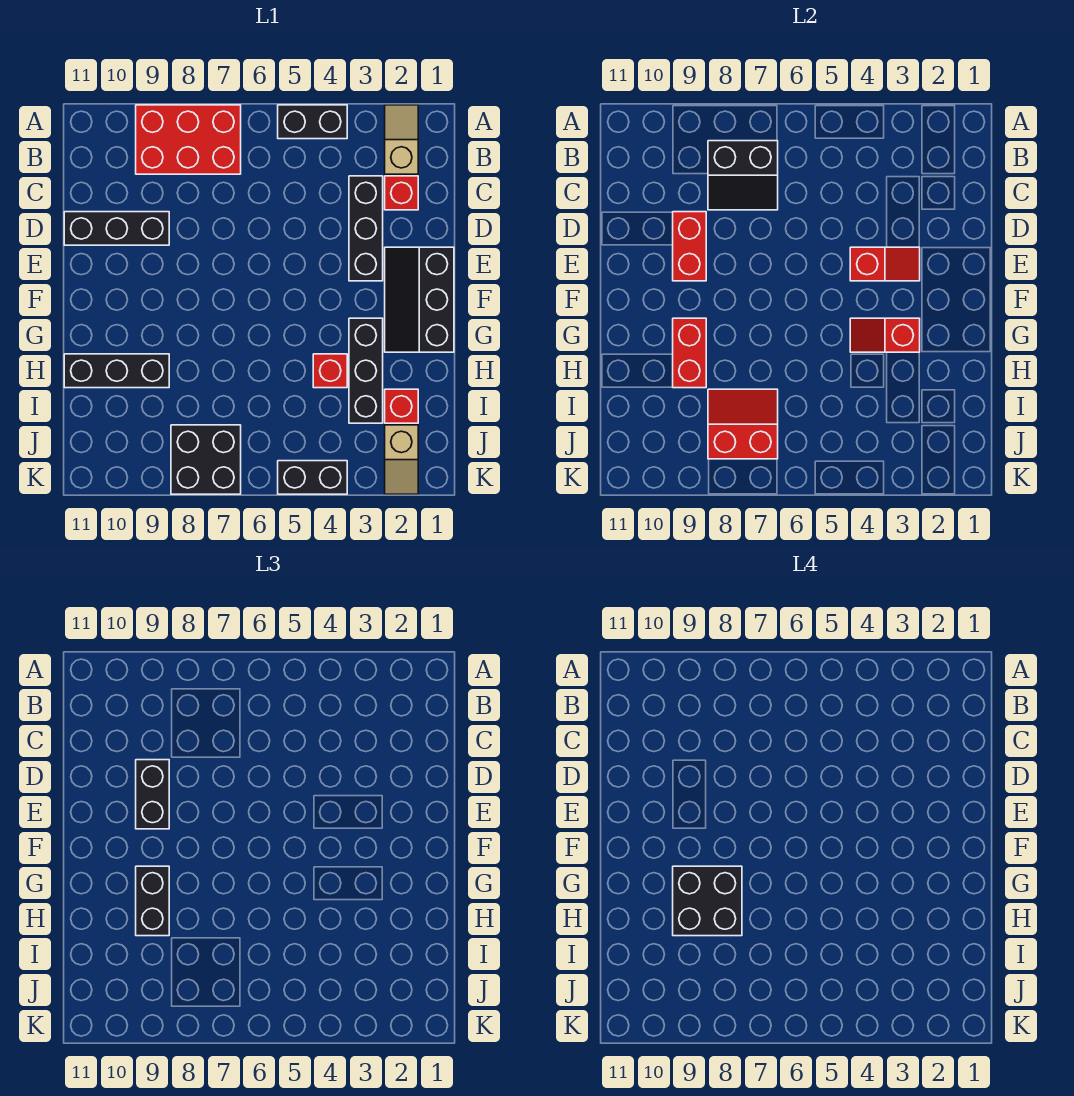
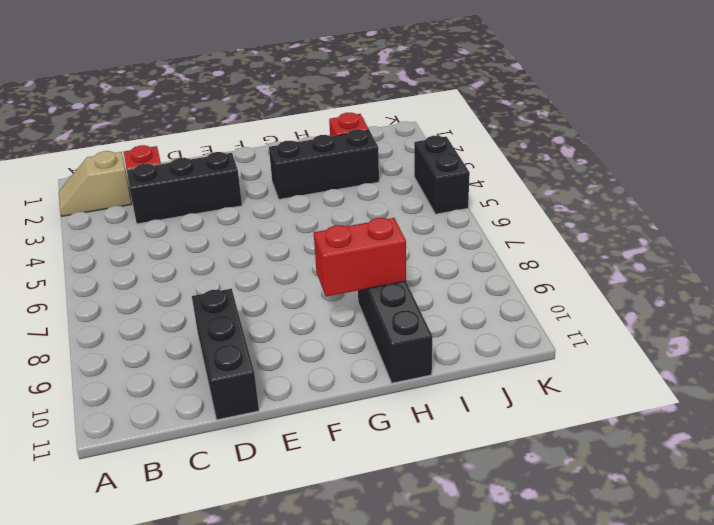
none -> black brick A4:A5 level 1
none -> red brick A7:B9 level 1
none -> black slope E1:G2 level 1 top 1

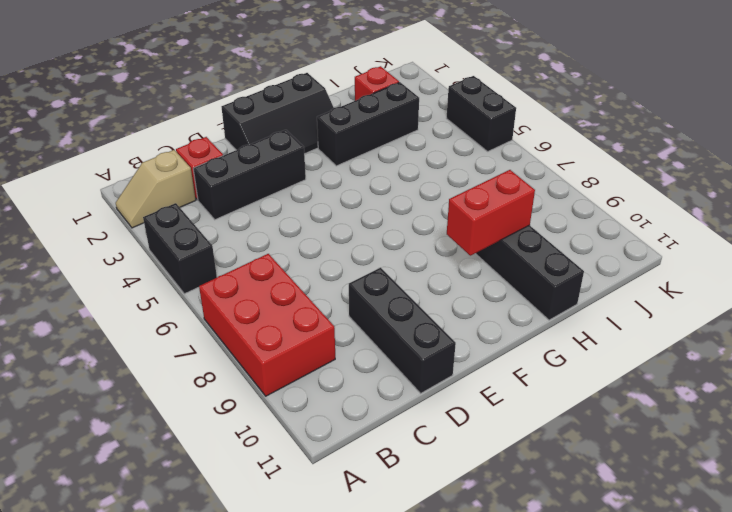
none -> red brick H4 level 1
none -> tan slope J2:K2 level 1 top J
none -> black brick J7:K8 level 1

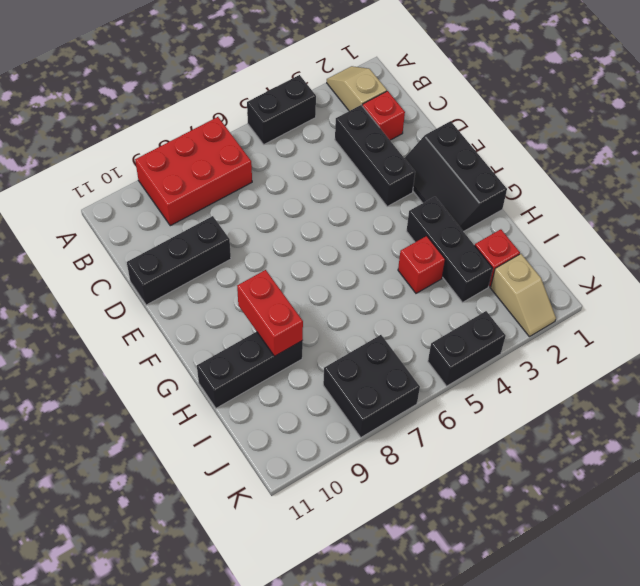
none -> black slope B7:C8 level 2 top B
none -> red brick D9:E9 level 2
none -> red slope E3:E4 level 2 top 4

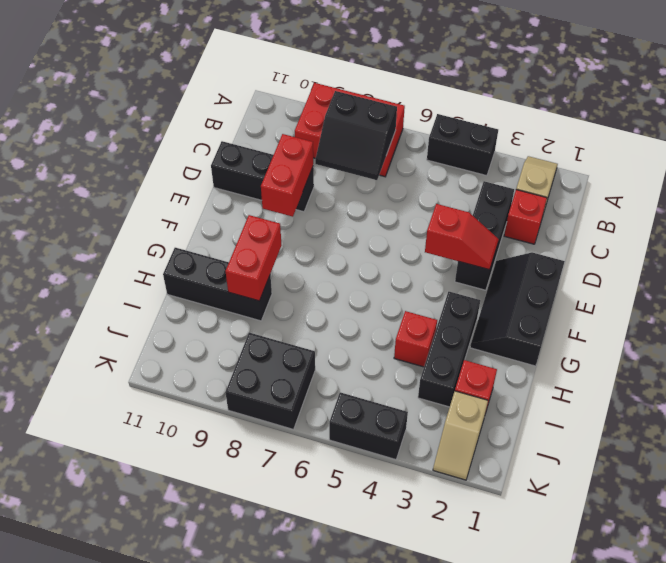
none -> red slope G3:G4 level 2 top 3
none -> red slope I7:J8 level 2 top J
none -> black brick D9:E9 level 3

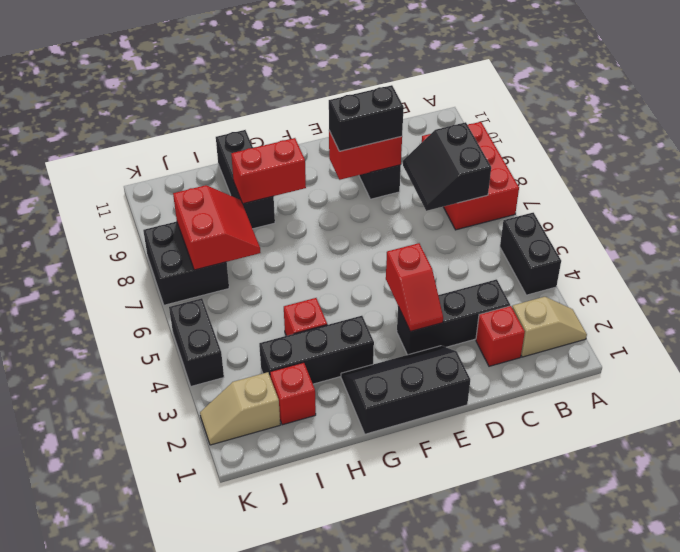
none -> red slope G3:G4 level 2 top 3
none -> black brick G9:H9 level 3
none -> black brick G8:H9 level 4

